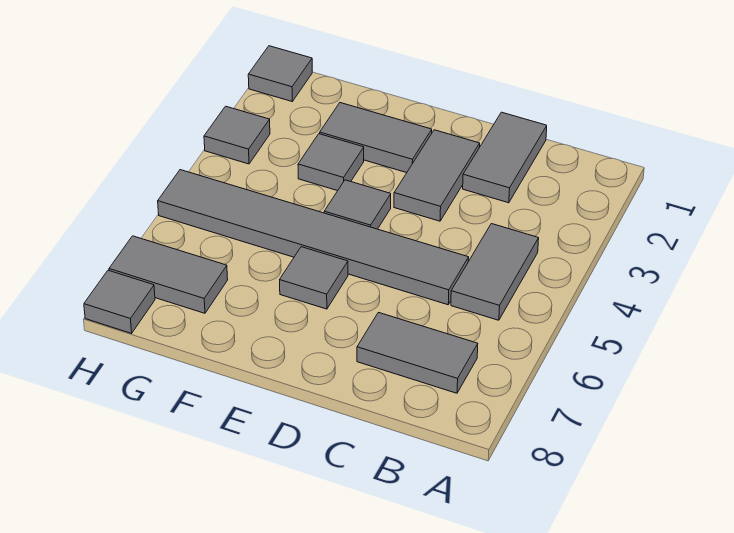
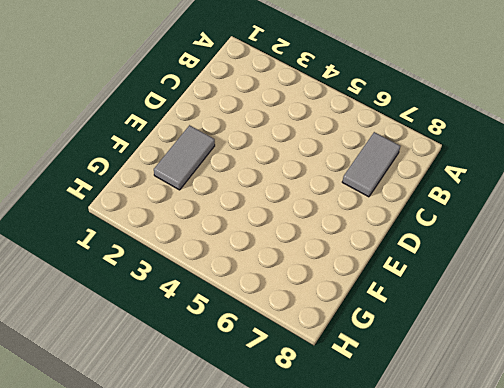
none -> grey tile B4:B5 level 1
none -> grey tile C1:C2 level 1
none -> grey tile C5:H5 level 1

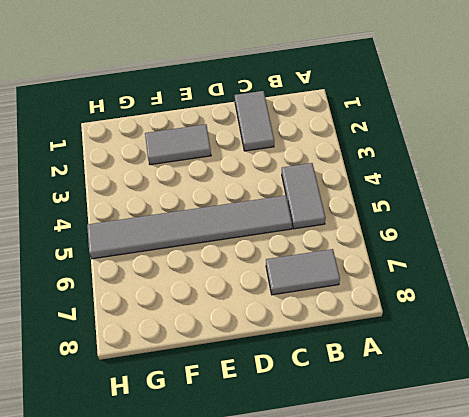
none -> grey tile D2:D3 level 1
none -> grey tile E4 level 1
none -> grey tile E6 level 1

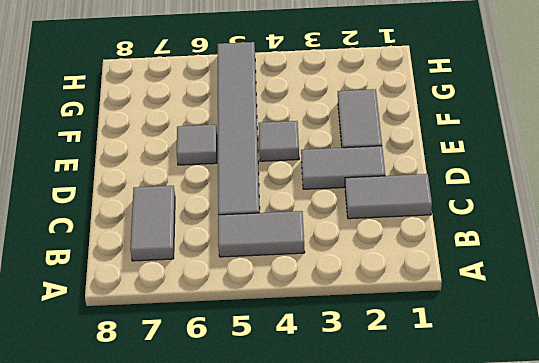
none -> grey tile F3 level 1
none -> grey tile G7:H7 level 1
none -> grey tile H1 level 1

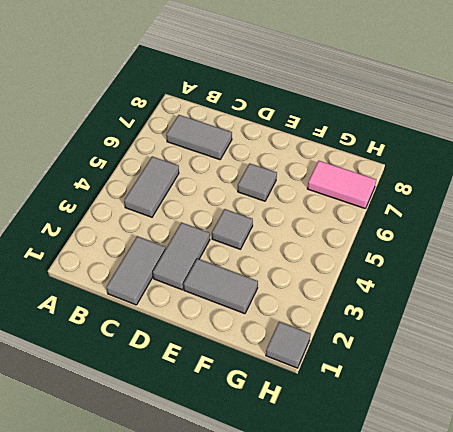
pink tile G7:H7 level 1 -> grey tile G7:H7 level 1
none -> grey tile C5:H5 level 1
none -> grey tile F3 level 1
none -> grey tile H3 level 1

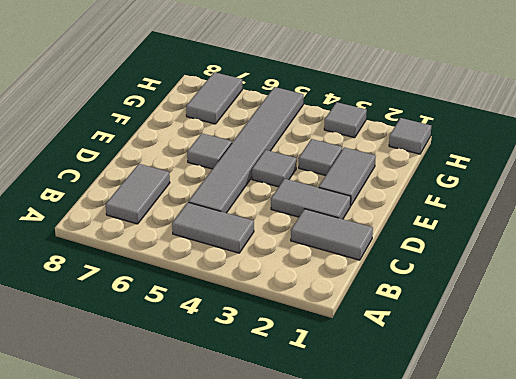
none -> grey tile H8 level 1

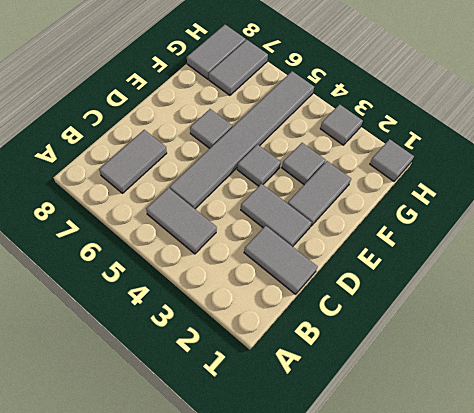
grey tile G8:H8 level 1 -> grey tile H8 level 1

